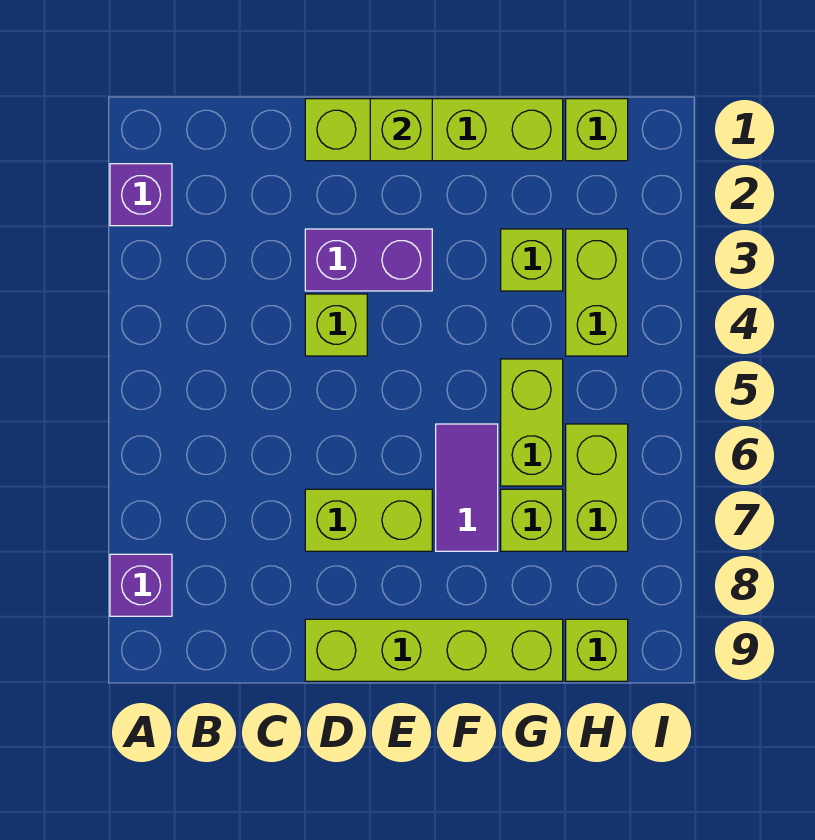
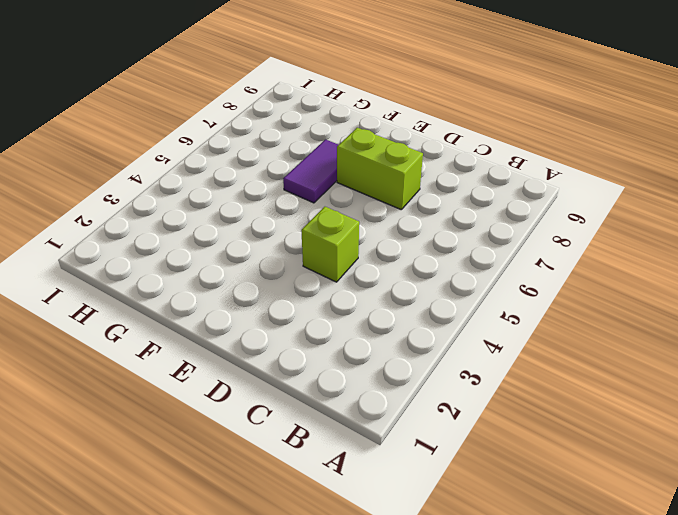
none -> purple brick A2 level 1
none -> purple brick A8 level 1
none -> lime brick D1:G1 level 1

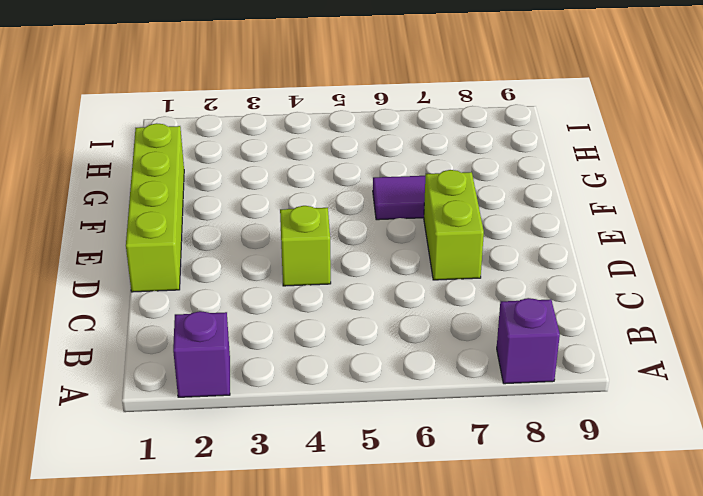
none -> purple brick D3:E3 level 1
none -> lime brick D9:G9 level 1
none -> lime brick G3 level 1

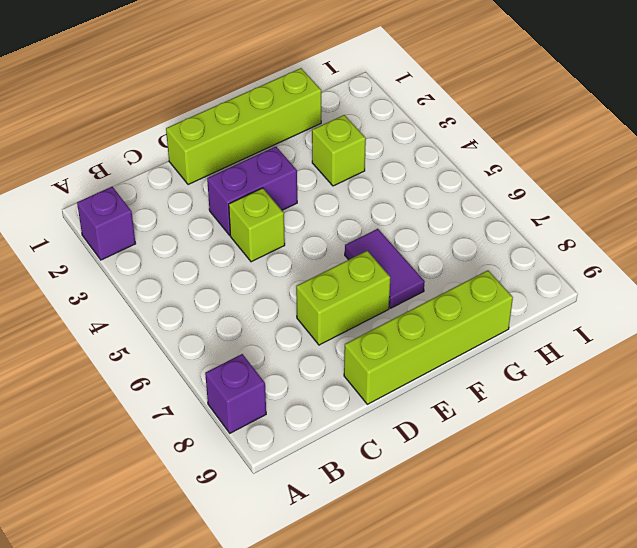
none -> lime brick G5:G6 level 1
none -> lime brick G7 level 1
none -> lime brick H1 level 1

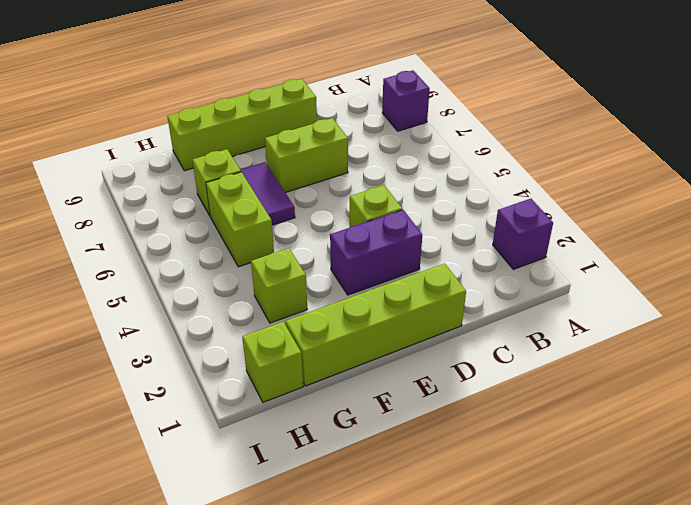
none -> lime brick H3:H4 level 1
none -> lime brick H6:H7 level 1
none -> lime brick H9 level 1

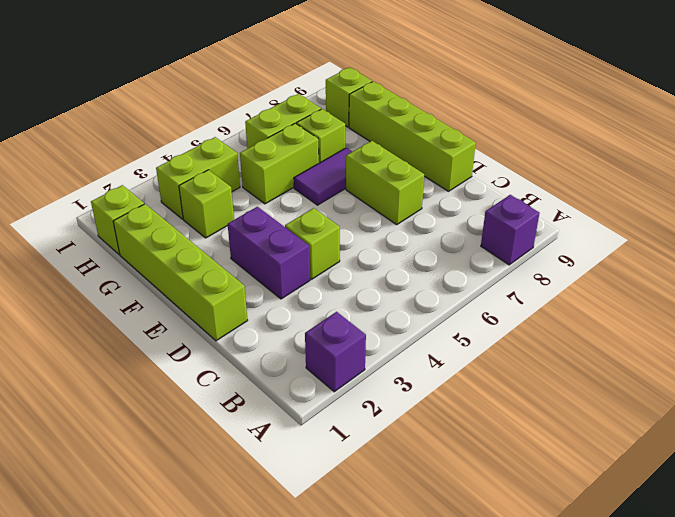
none -> lime brick E1 level 2

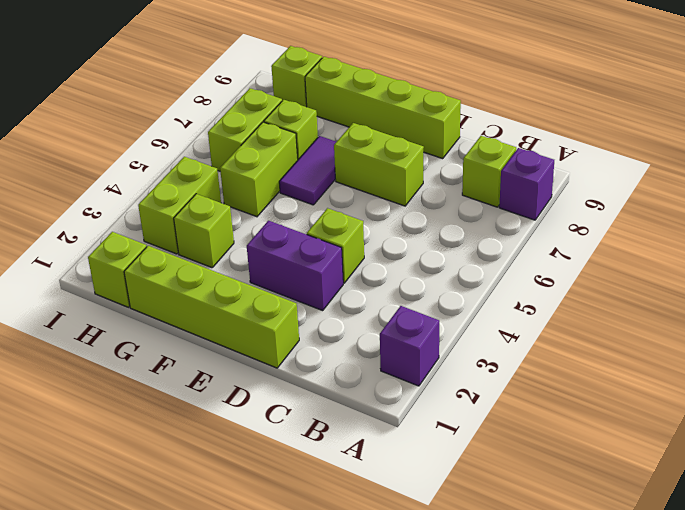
lime brick B8 level 1 -> lime brick E1 level 2

